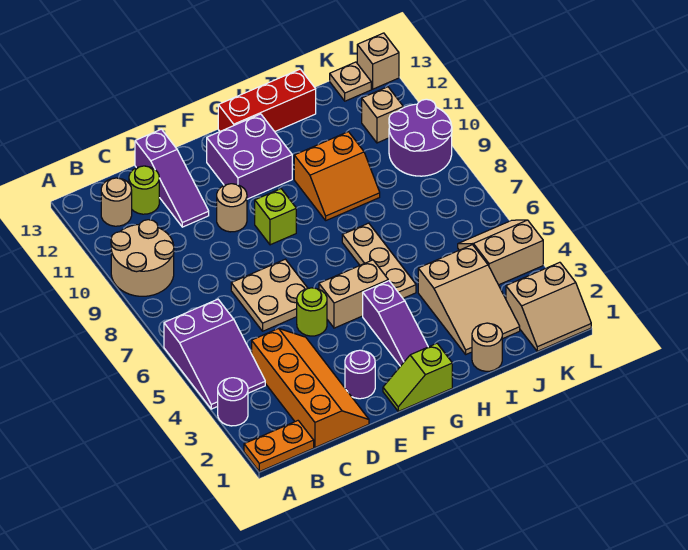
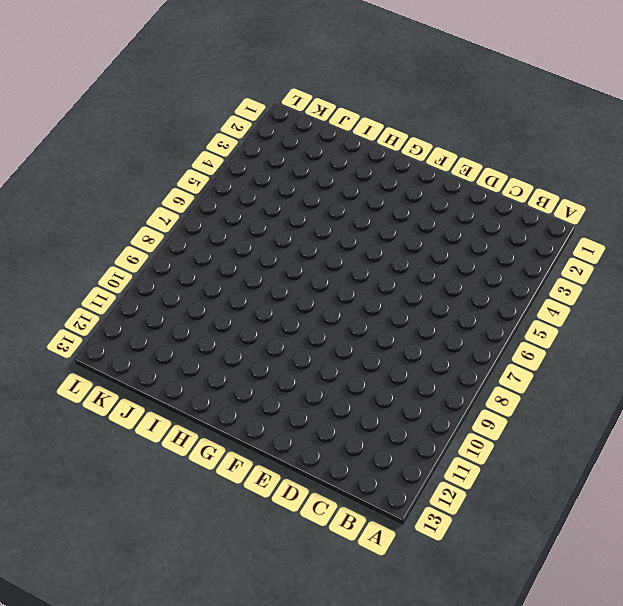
none -> orange plate A1:B1 level 1
none -> purple round brick A3 level 1
none -> purple slope A4:B6 level 1 top 6

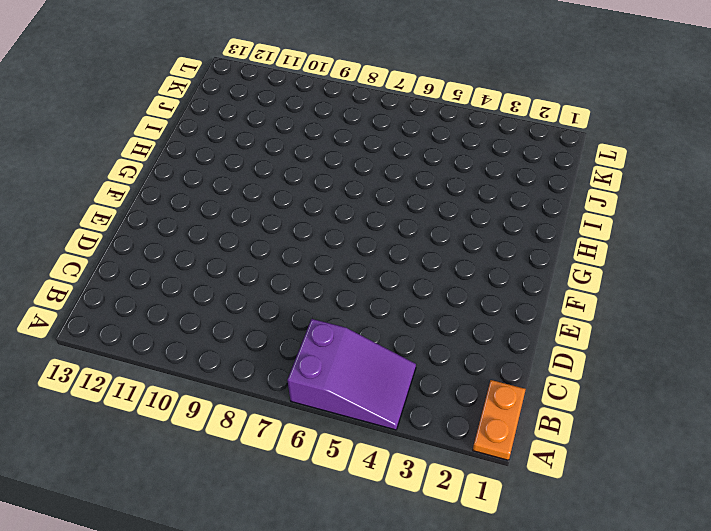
none -> purple round brick A3 level 1
none -> tan round brick A9:B10 level 1
none -> tan round brick B12 level 1

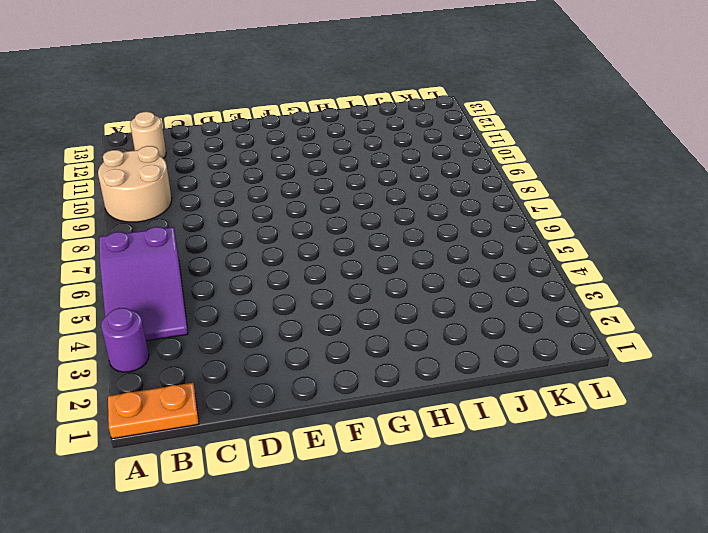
none -> orange slope C1:D4 level 1 top C
none -> lime round brick C12 level 1
none -> tan plate D6:E7 level 1

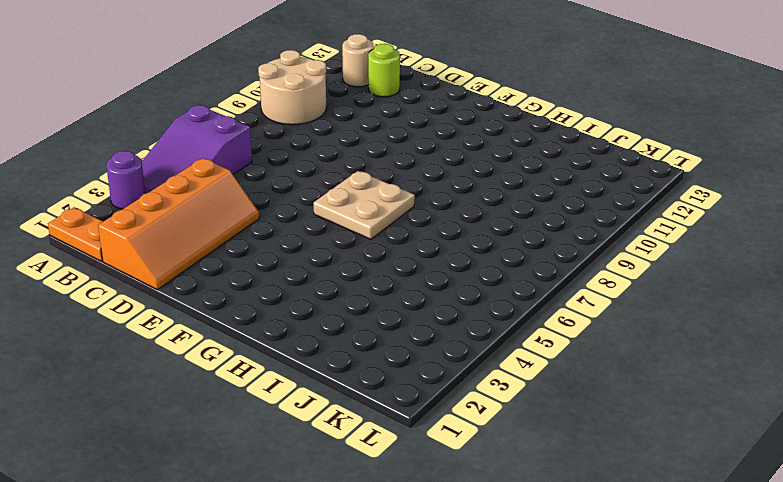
tan plate F6:G7 level 1 -> tan plate D6:E7 level 1
none -> purple slope D11:D13 level 1 top 13
none -> purple round brick E2 level 1
none -> lime round brick E5 level 1

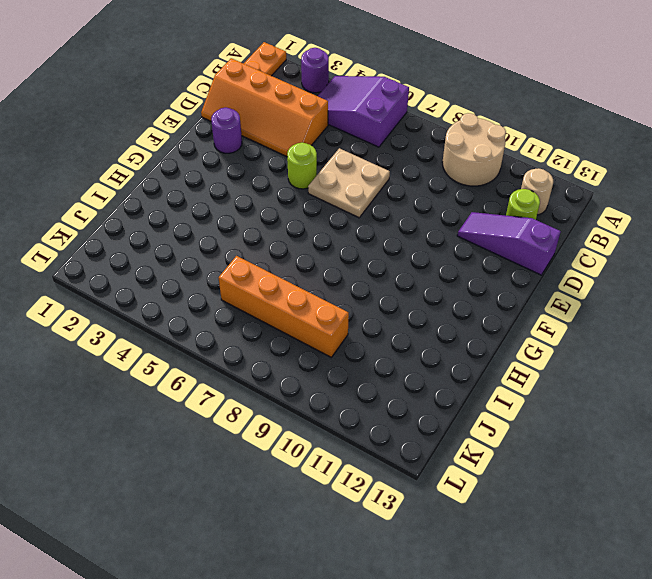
orange brick J6:J9 level 1 -> none
none -> tan round brick E10 level 1
none -> lime slope F1:G1 level 1 top G
none -> tan brick F5:G5 level 1

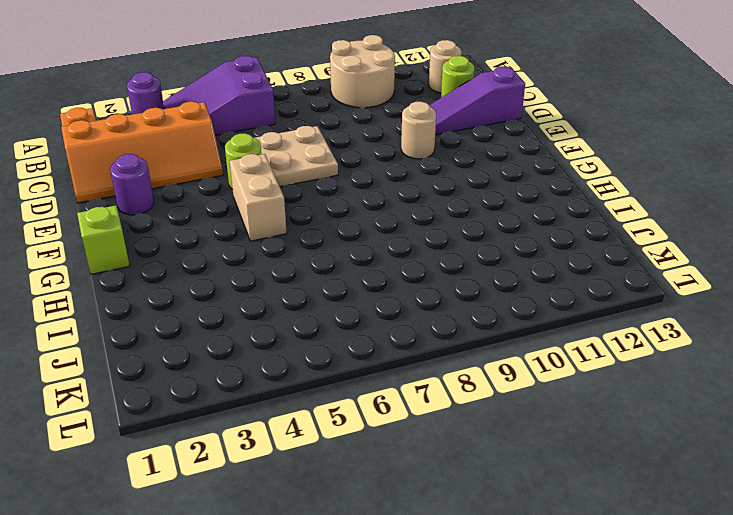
none -> lime brick F9 level 1
none -> purple brick F11:G12 level 1
none -> purple slope G2:G4 level 1 top 4

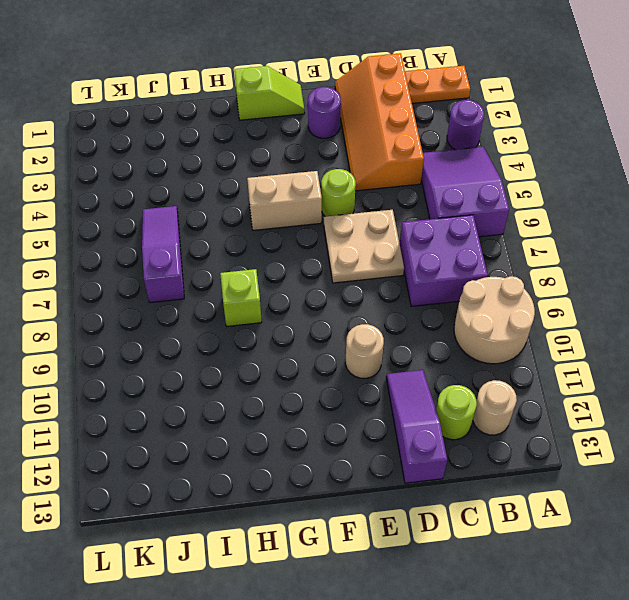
purple brick B7:C8 level 1 -> purple brick F11:G12 level 1
lime brick H8 level 1 -> lime brick F9 level 1
purple slope J5:J7 level 1 top 7 -> purple slope G2:G4 level 1 top 4
none -> red brick G13:I13 level 1
none -> tan plate H5:H7 level 1
none -> orange slope H9:I10 level 1 top 10

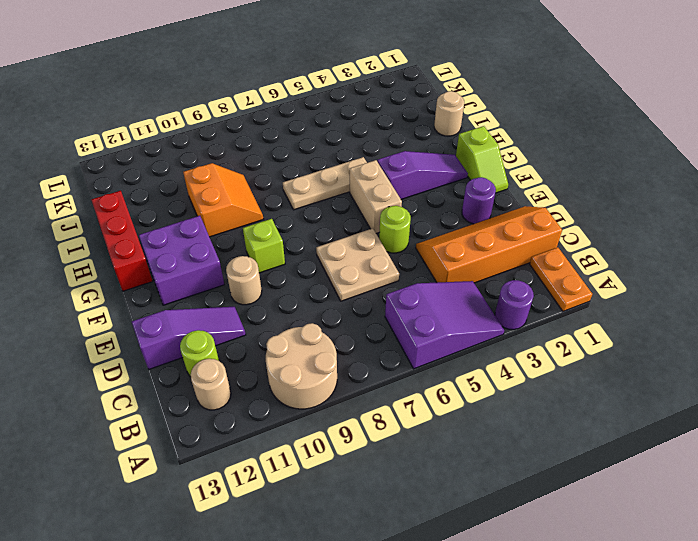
none -> tan slope I2:J4 level 1 top 4
none -> tan slope K1:L2 level 1 top 2
none -> tan slope K4:L5 level 1 top 4

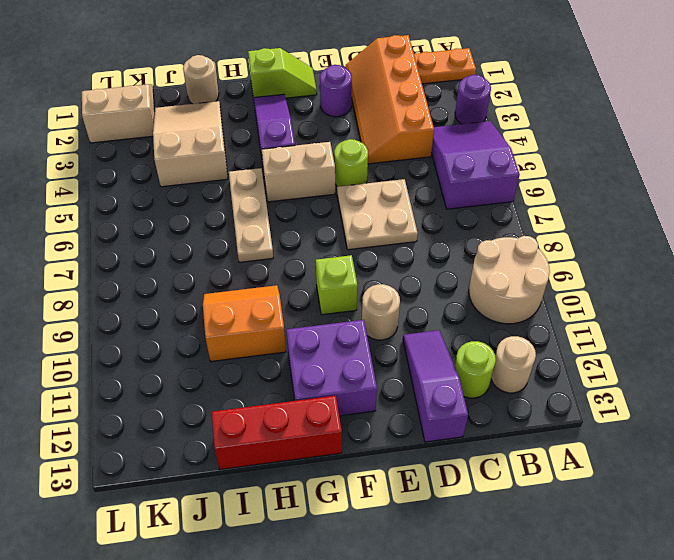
none -> tan slope K4:L5 level 1 top 4
none -> purple round brick K9:L10 level 1
none -> tan brick K11 level 1

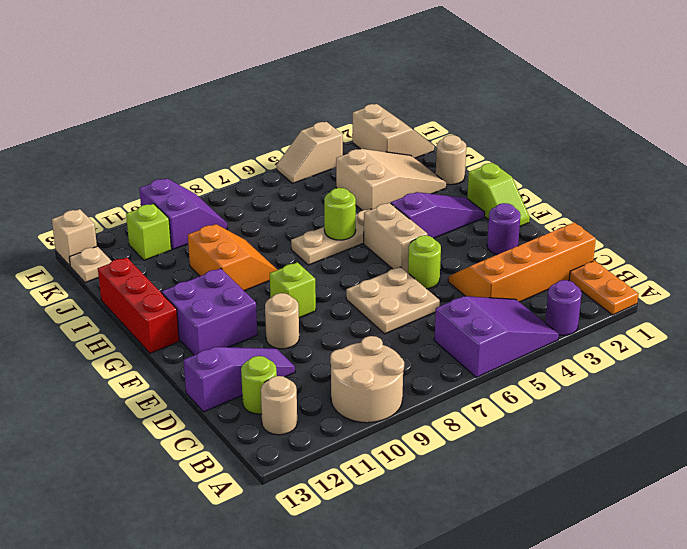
lime round brick H6 level 2 -> none
purple slope K9:L10 level 1 top 10 -> purple round brick K9:L10 level 1
lime brick K11 level 1 -> tan brick K11 level 1
tan slope L4:L5 level 1 top 4 -> tan slope K4:L5 level 1 top 4

